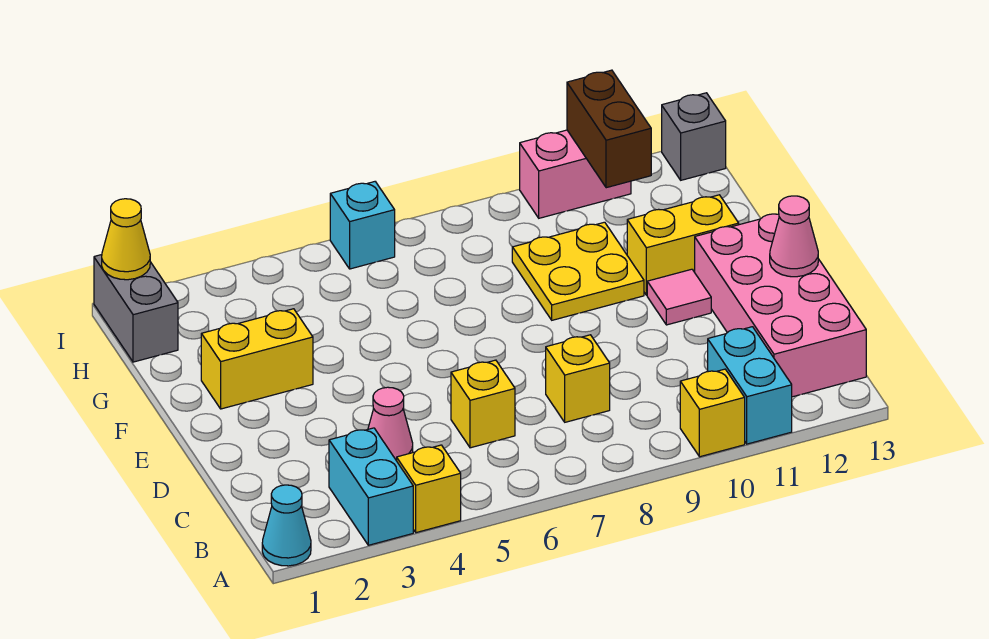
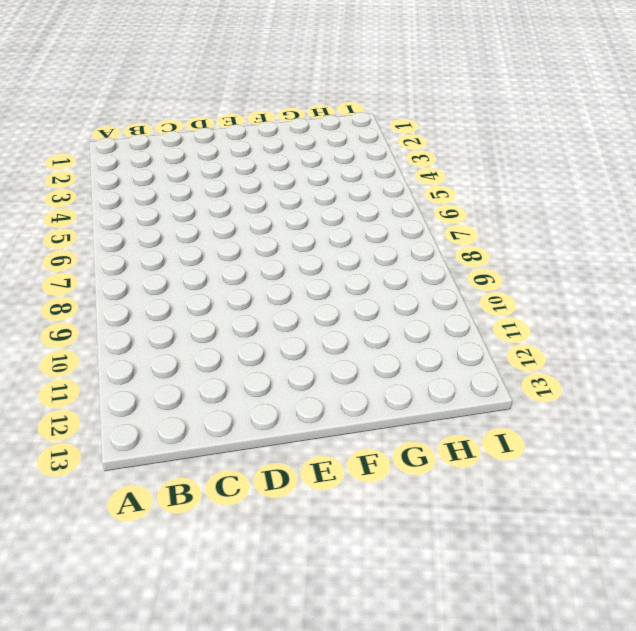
none -> cyan cone A1 level 1
none -> cyan brick A3:B3 level 1
none -> yellow brick A4 level 1

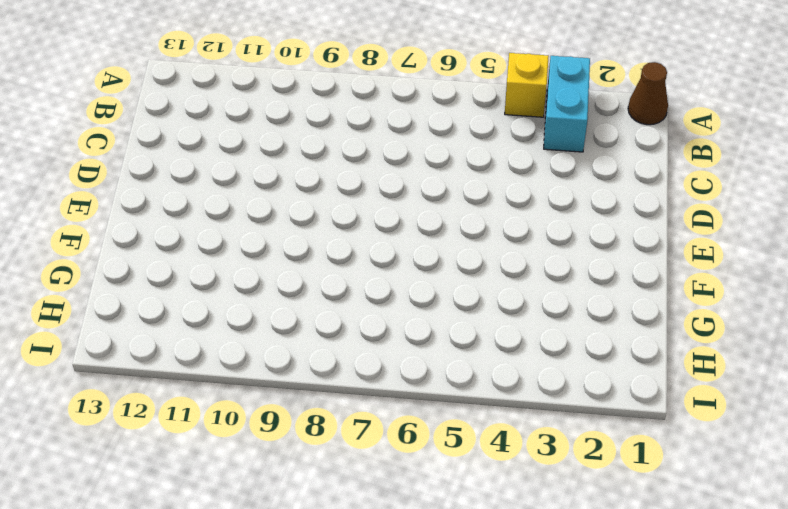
brown cone A1 level 1 -> cyan cone A1 level 1
none -> yellow brick A10 level 1
none -> cyan brick A11:B11 level 1
none -> pink brick B12:E13 level 1

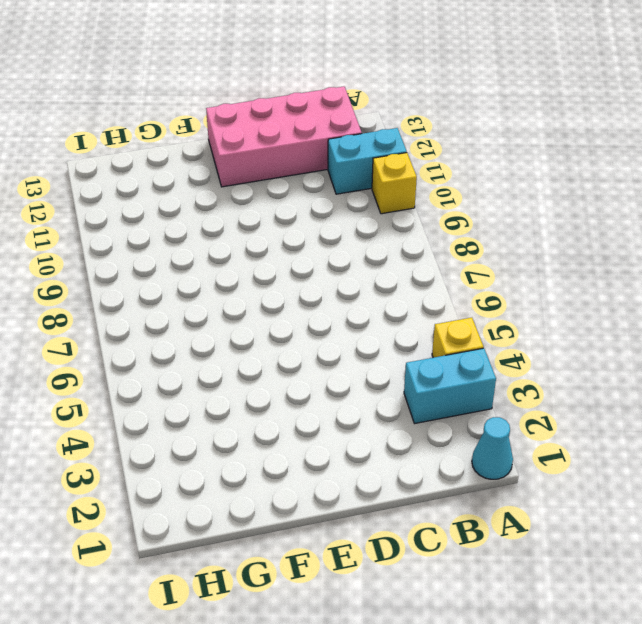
none -> pink cone C4 level 1
none -> yellow brick C6 level 1
none -> yellow brick C8 level 1

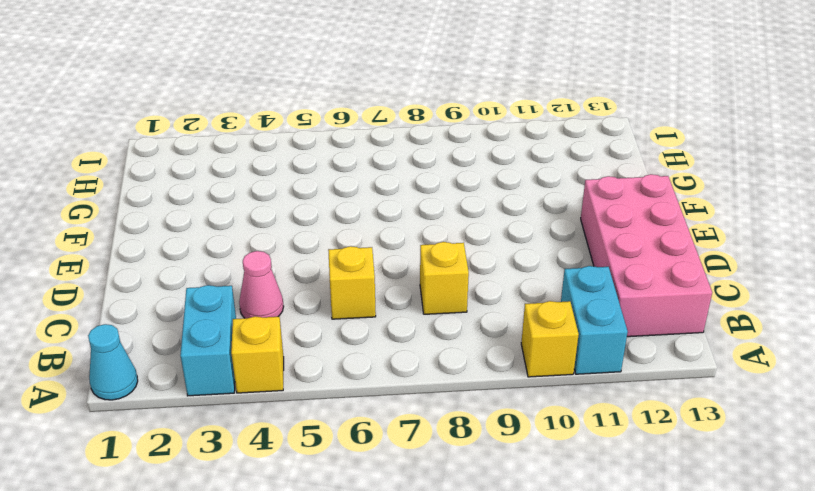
none -> pink tile E11 level 1
none -> yellow brick F2:F3 level 1
none -> yellow plate F9:G10 level 1

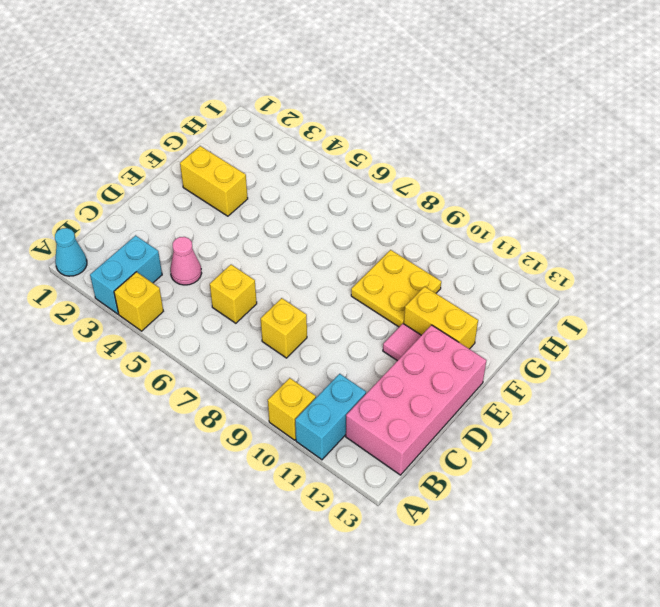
none -> grey brick H1:I1 level 1
none -> cyan brick I6 level 1
none -> pink brick I10:I11 level 1

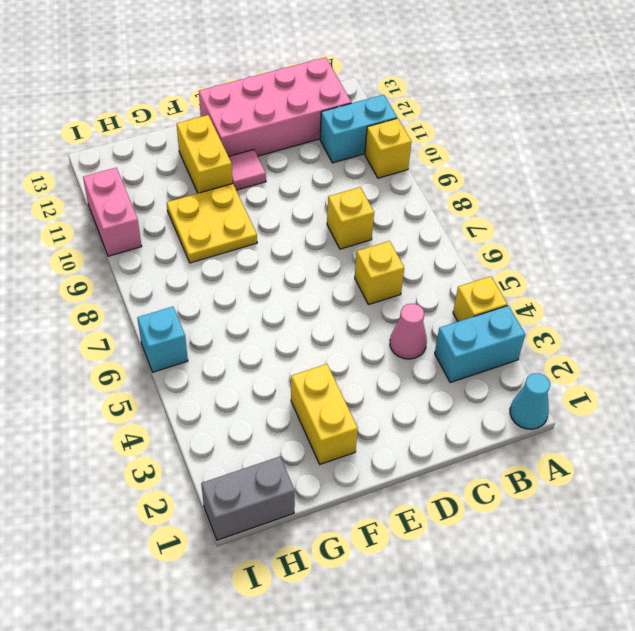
none -> grey brick I13 level 1
none -> pink cone D13 level 2
none -> brown brick H11:I11 level 2

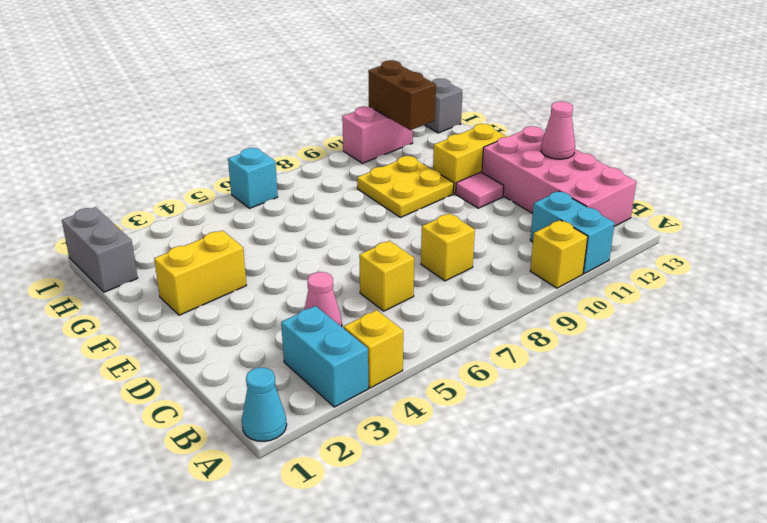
none -> yellow cone I1 level 2

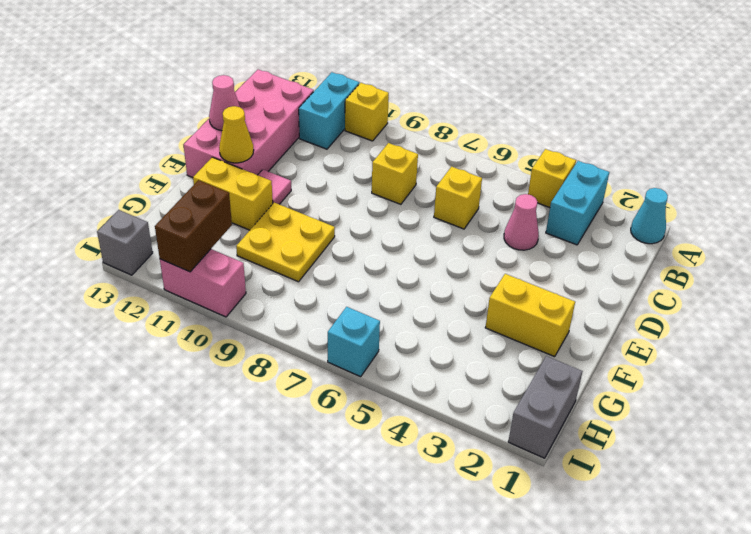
yellow cone E12 level 2 -> yellow cone I1 level 2

